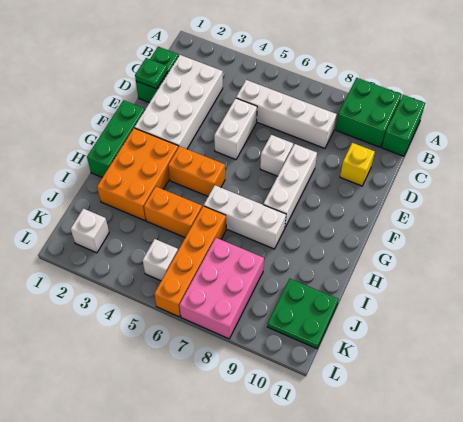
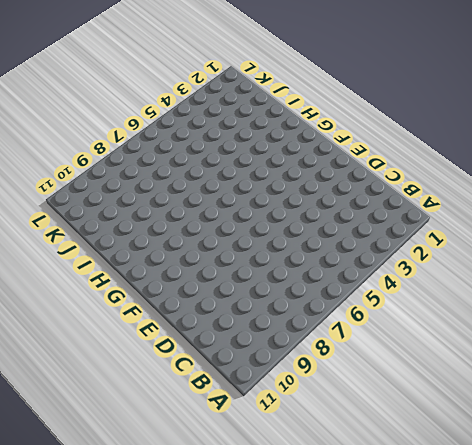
none -> green brick A9:B10 level 1
none -> green brick A11:B11 level 1
none -> green brick C1:D1 level 1

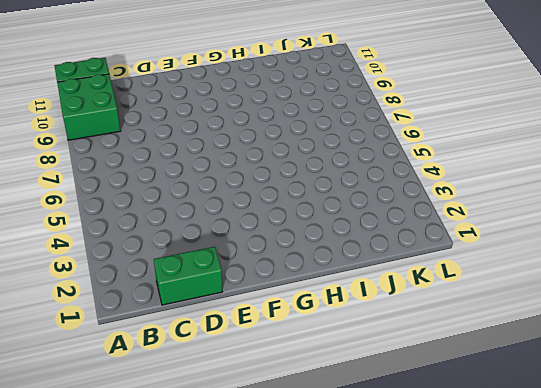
none -> white brick C2:F3 level 1
none -> white brick C5:C8 level 1
none -> white brick D5:E5 level 1

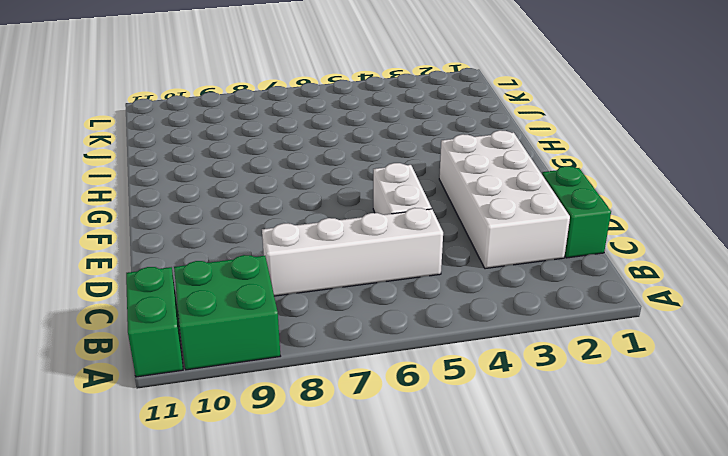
none -> yellow brick D10 level 1
none -> white brick E7 level 1
none -> white brick E8:G8 level 1

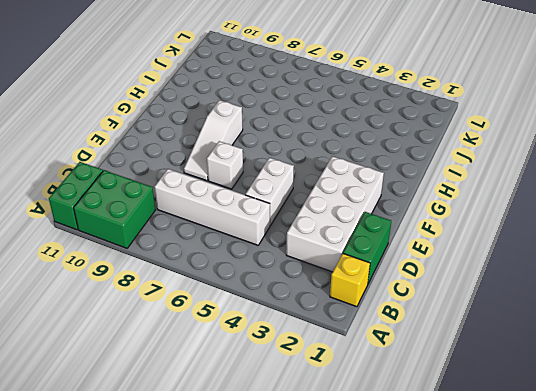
yellow brick B1 level 1 -> yellow brick D10 level 1
white slope E8:G8 level 1 top G -> white brick E8:G8 level 1
none -> green brick F1:H1 level 1
none -> orange brick G2:I3 level 1
none -> orange brick G4:G5 level 1

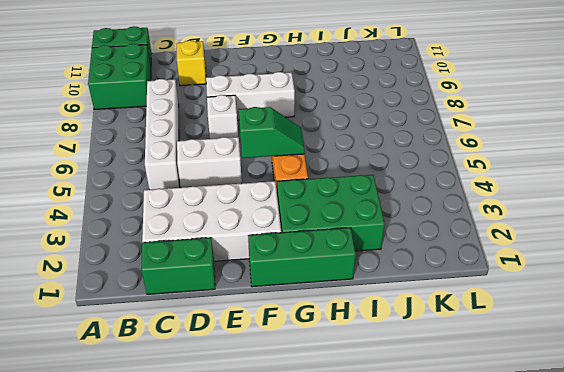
green slope F5:G5 level 2 top F -> none
green brick G2:I3 level 1 -> orange brick G2:I3 level 1
none -> white brick H6:H8 level 1
none -> orange brick I4:I5 level 1
none -> orange brick I6:L6 level 1

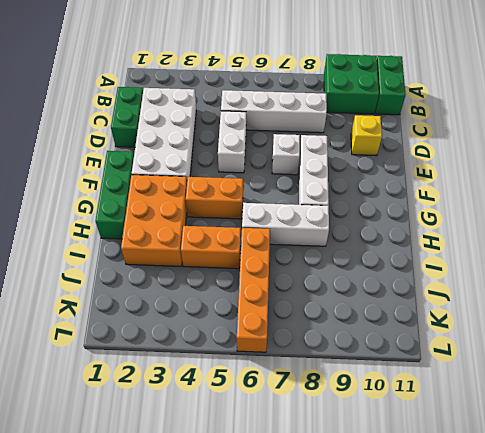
none -> pink brick J7:L8 level 1
none -> green plate J10:K11 level 1
none -> white brick K2 level 1

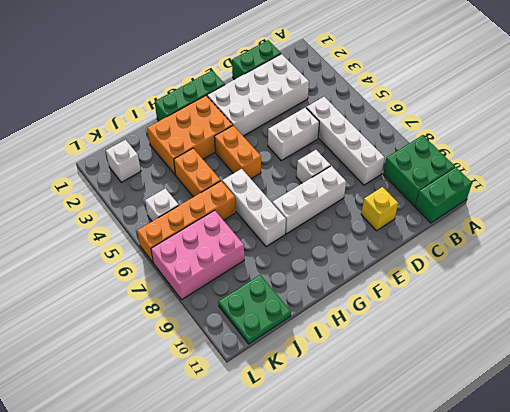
none -> green plate D1 level 2

